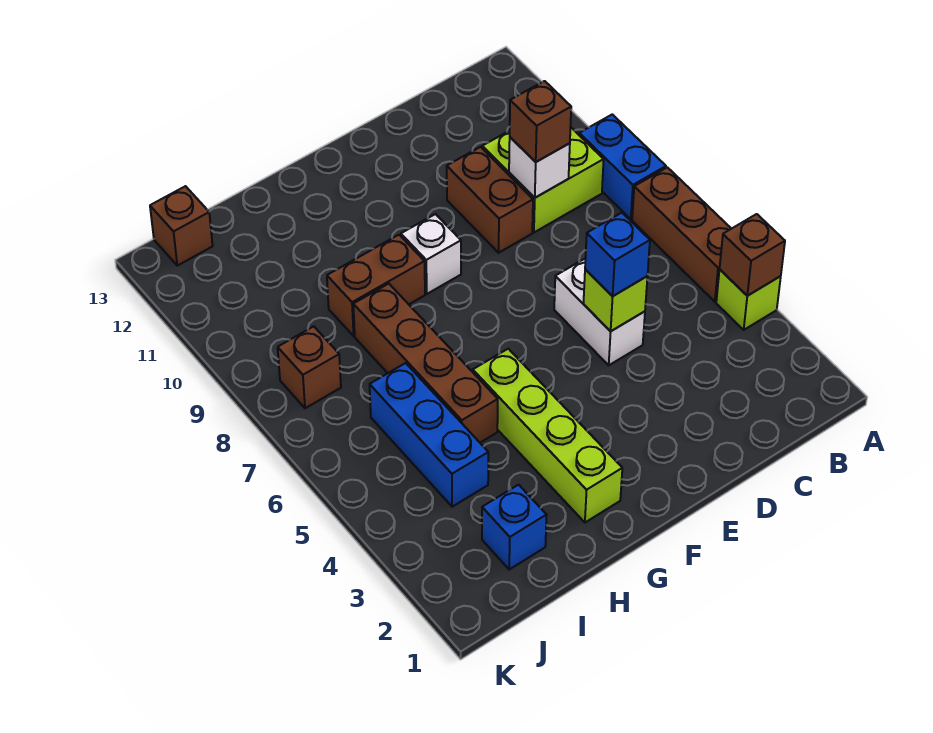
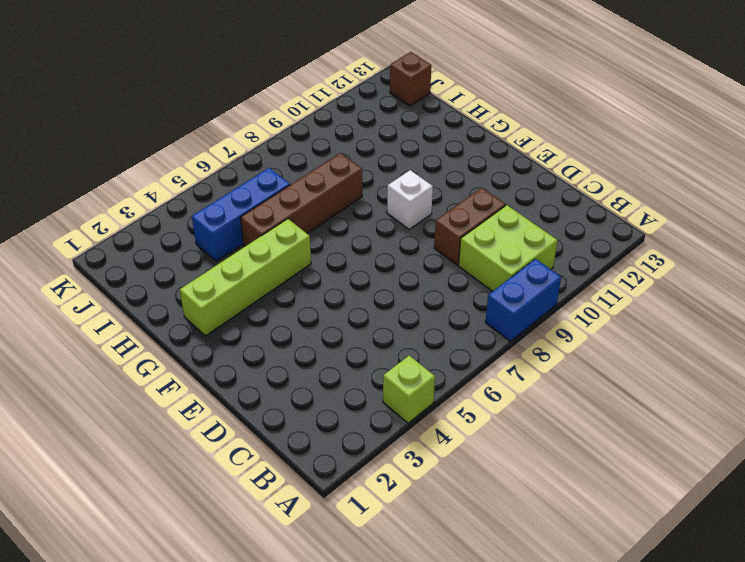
none -> brown brick A5:A7 level 1
none -> white brick D5:D6 level 1
none -> brown brick G9:H9 level 1

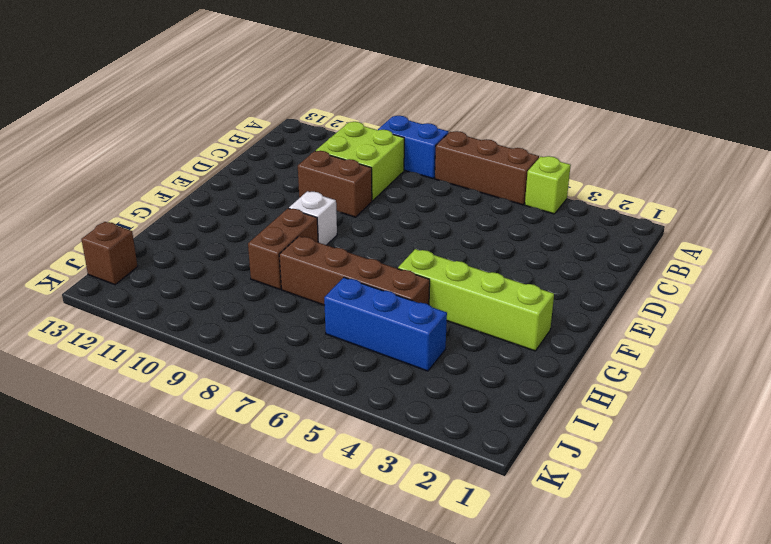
none -> white brick D5:D6 level 1
none -> blue brick I2 level 1
none -> brown brick J8 level 1

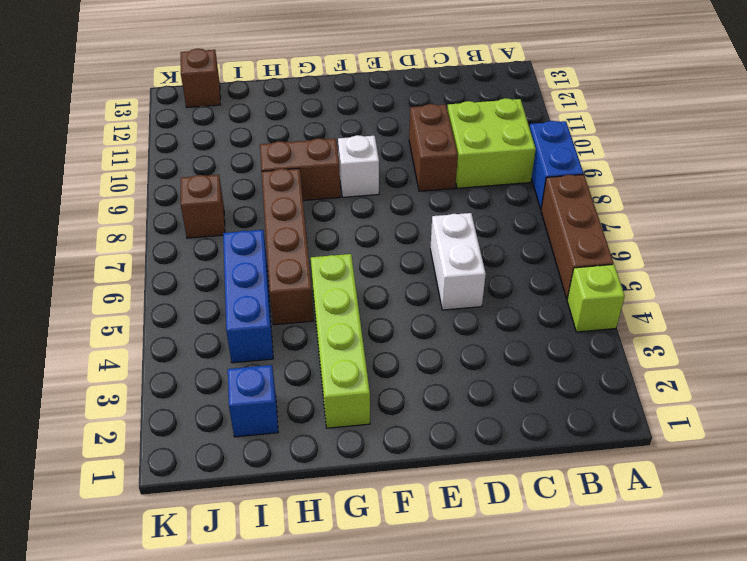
none -> brown brick A4 level 2
none -> white brick C9 level 2
none -> lime brick D5 level 2

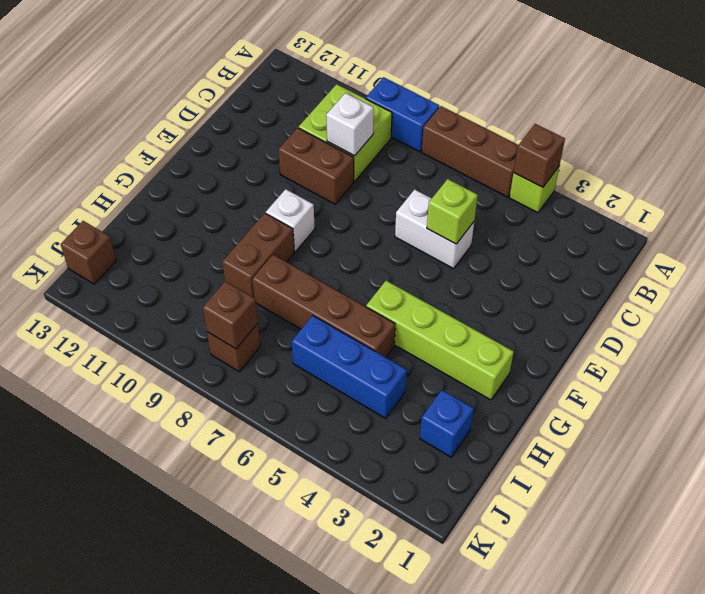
brown brick J8 level 2 -> brown brick C9 level 3
none -> blue brick D5 level 3

